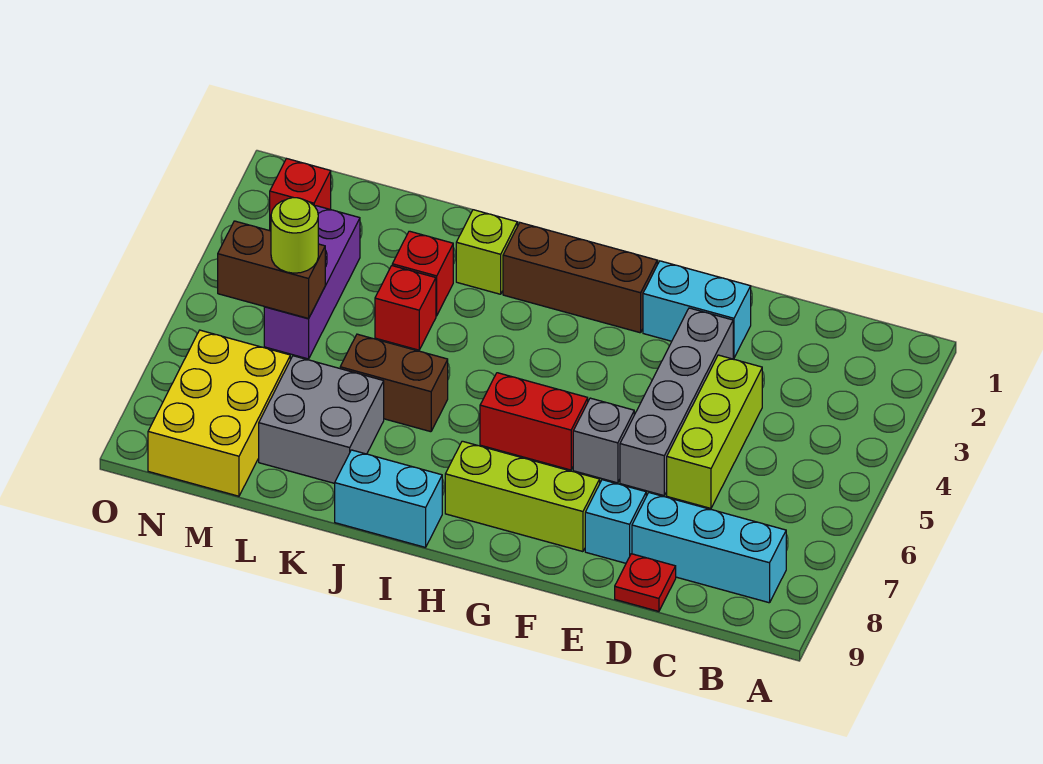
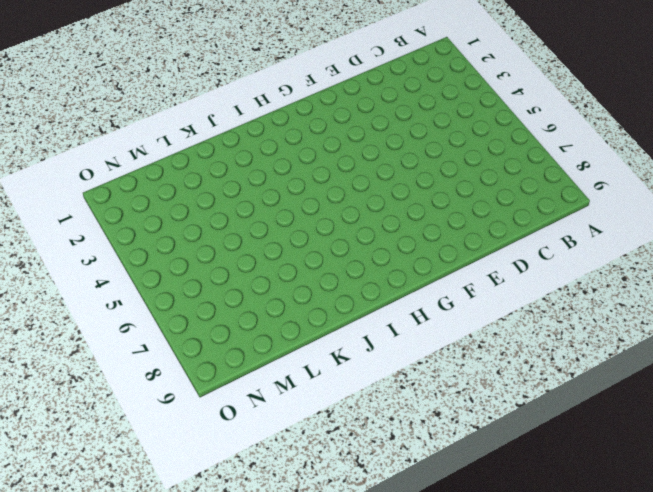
none -> cyan brick B8:D8 level 1
none -> lime brick D4:D6 level 1
none -> red plate D9 level 1

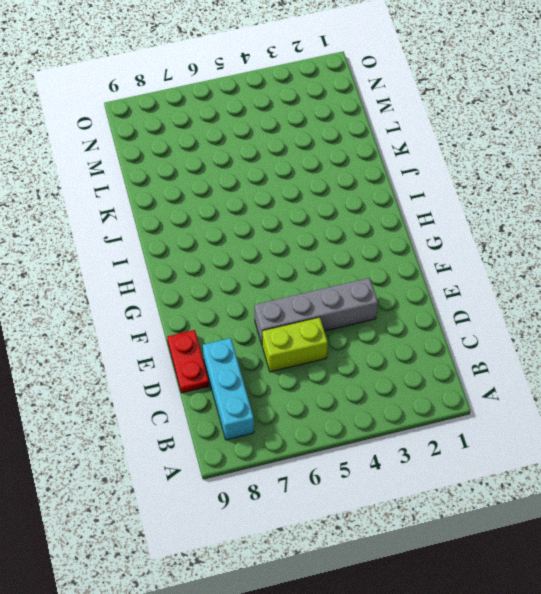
lime brick D5:D6 level 1 -> lime brick D4:D6 level 1
red plate D9:E9 level 1 -> red plate D9 level 1
none -> cyan brick E2:F2 level 1
none -> cyan brick E8 level 1
none -> grey brick F6 level 1

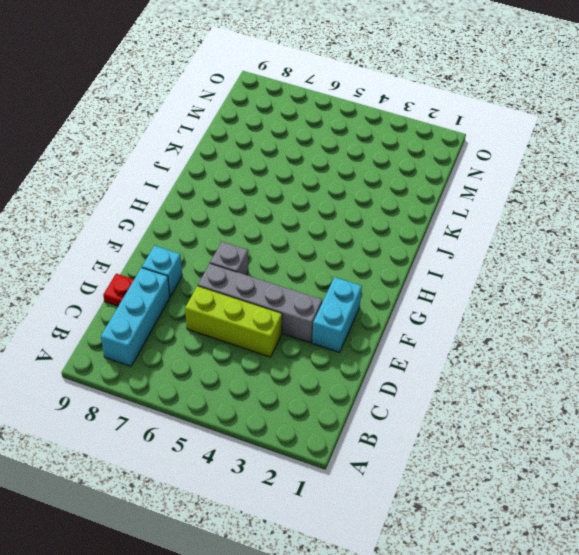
none -> lime brick F8:H8 level 1
none -> brown brick G2:I2 level 1
none -> red brick G6:H6 level 1

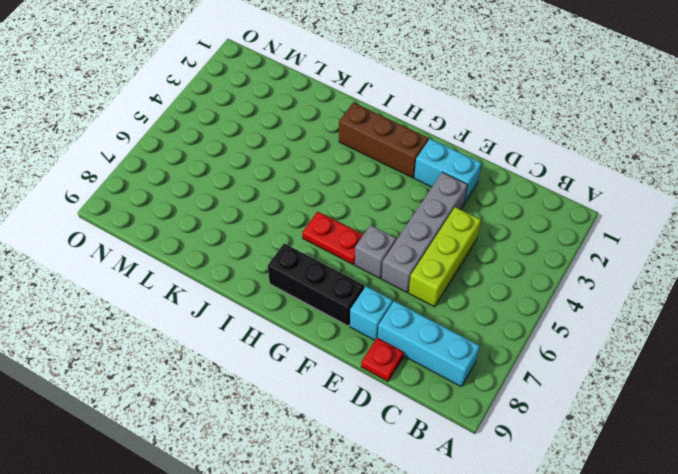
black brick F8:H8 level 1 -> lime brick F8:H8 level 1
red plate G6:H6 level 1 -> red brick G6:H6 level 1
none -> cyan brick I9:J9 level 1
none -> lime brick J2 level 1
none -> brown brick J6:K6 level 1

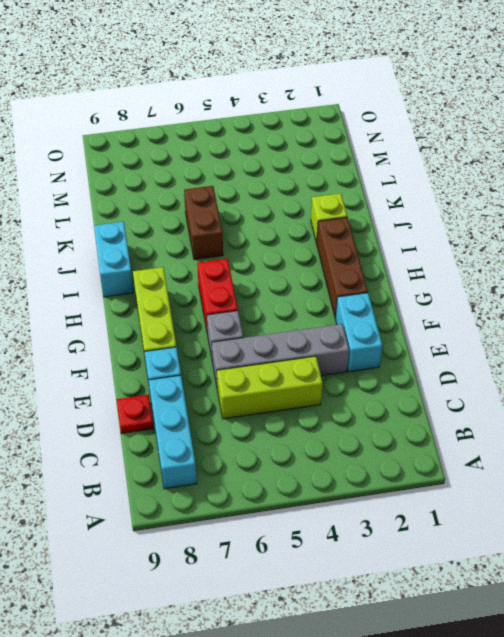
none -> red brick K3 level 1
none -> red brick K4 level 1
none -> grey brick K7:L8 level 1

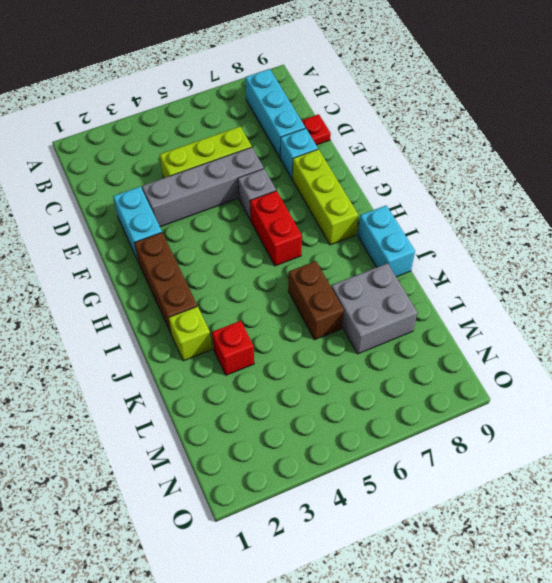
none -> red brick K4 level 1
none -> purple brick M3:M5 level 1
none -> yellow brick M7:N9 level 1

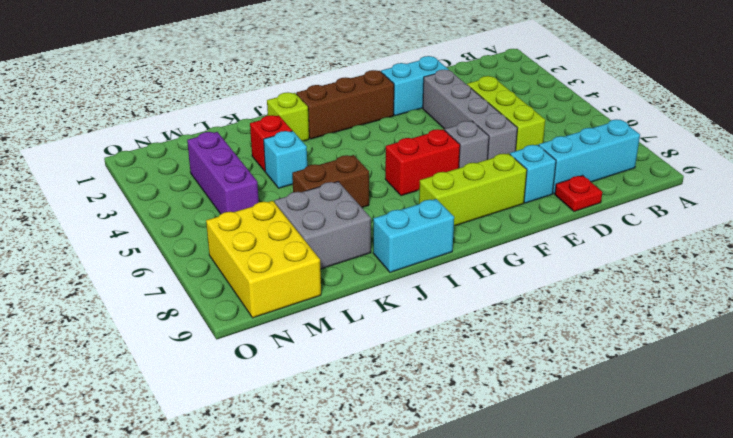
cyan brick K4 level 1 -> red brick K4 level 1
none -> red brick N2 level 1
none -> brown brick M5:N5 level 2
none -> lime round brick M5 level 3

